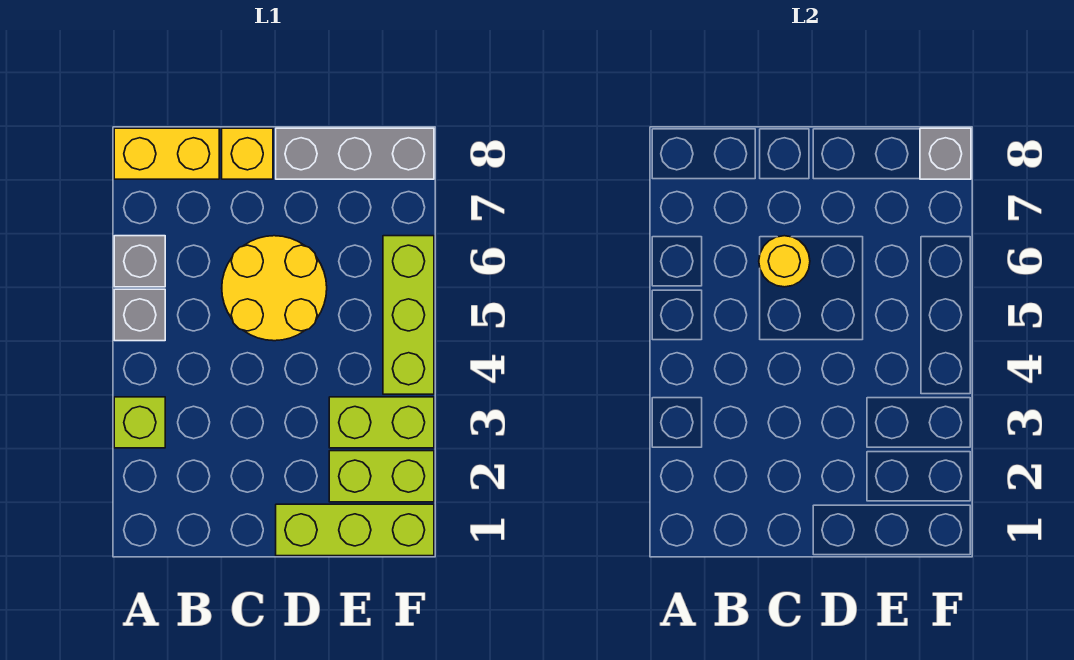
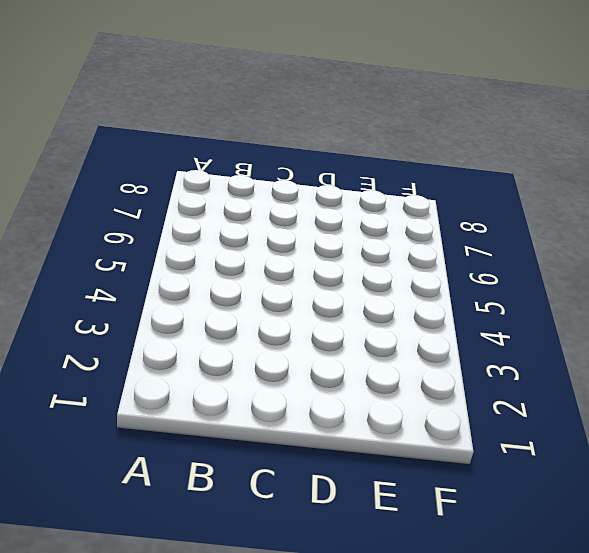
none -> lime brick A3 level 1
none -> grey brick A5 level 1
none -> grey brick A6 level 1

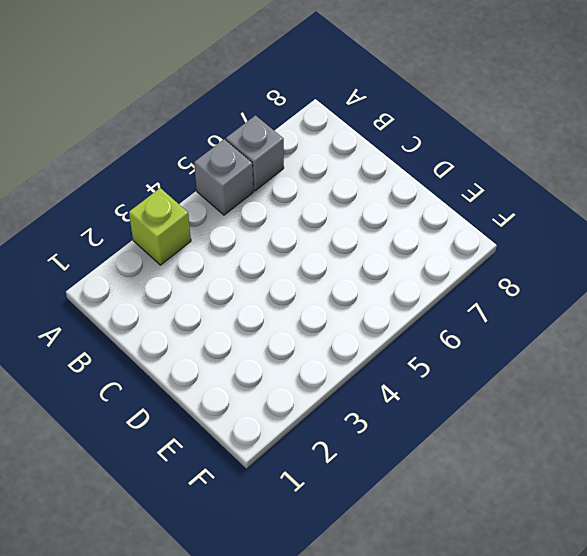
none -> yellow brick A8:B8 level 1
none -> yellow round brick C5:D6 level 1
none -> yellow brick C8 level 1

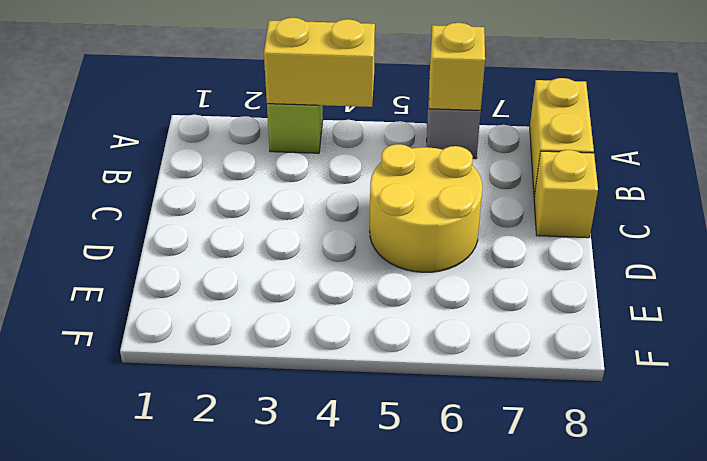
yellow brick A3:A4 level 2 -> none
yellow brick A6 level 2 -> none
none -> grey brick A5 level 1
none -> lime brick D1:F1 level 1
none -> grey brick D8:F8 level 1

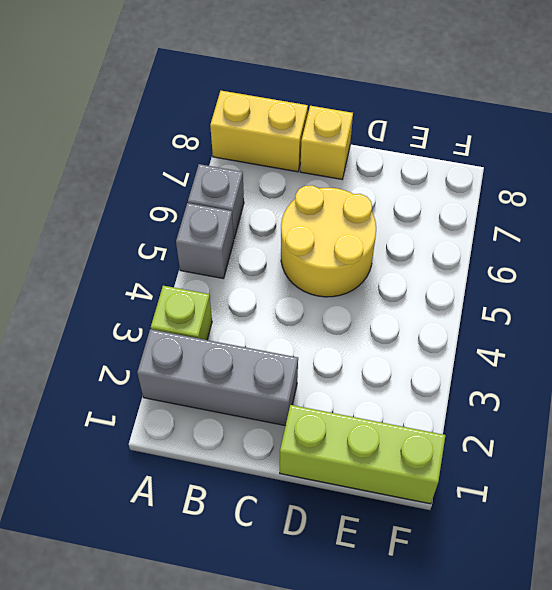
grey brick A2:C2 level 1 -> grey brick D8:F8 level 1
none -> lime brick E2:F2 level 1
none -> lime brick E3:F3 level 1
none -> lime brick F4:F6 level 1

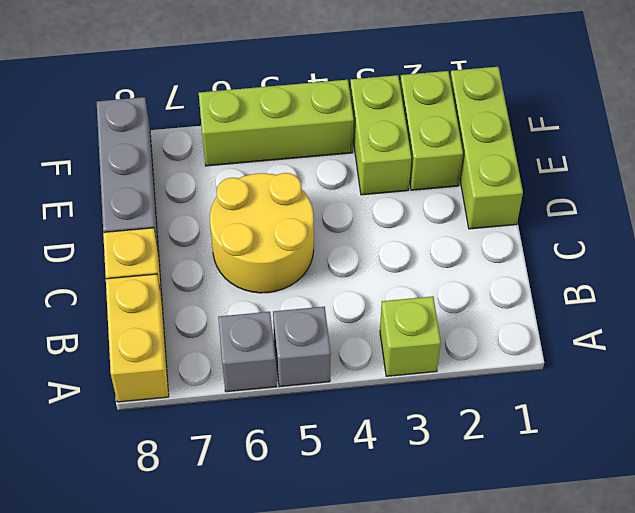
none -> yellow round brick C6 level 2
none -> grey brick F8 level 2

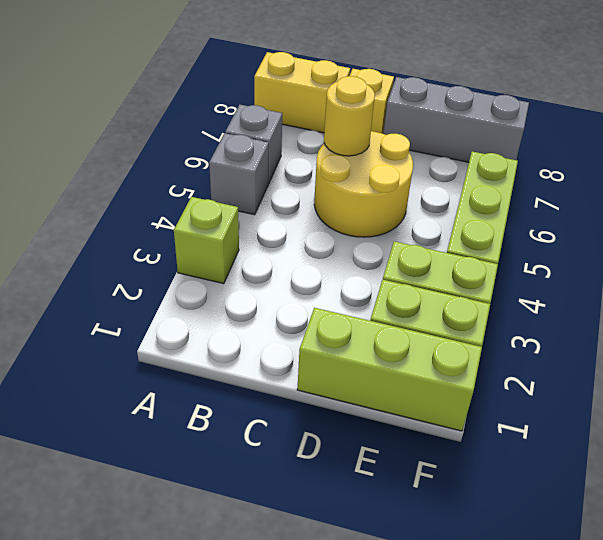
none -> grey brick F8 level 2

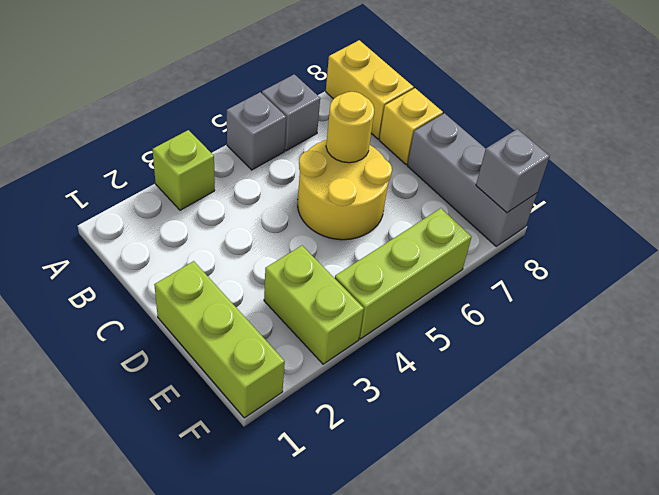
none -> lime brick E2:F2 level 1

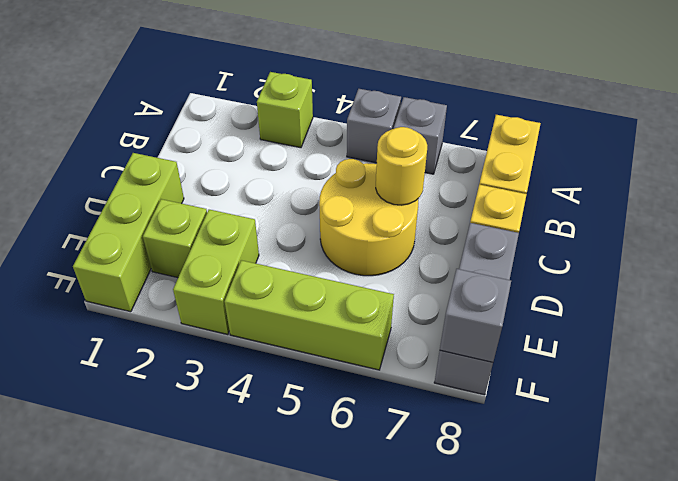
lime brick E2 level 1 -> lime brick E2:F2 level 1

